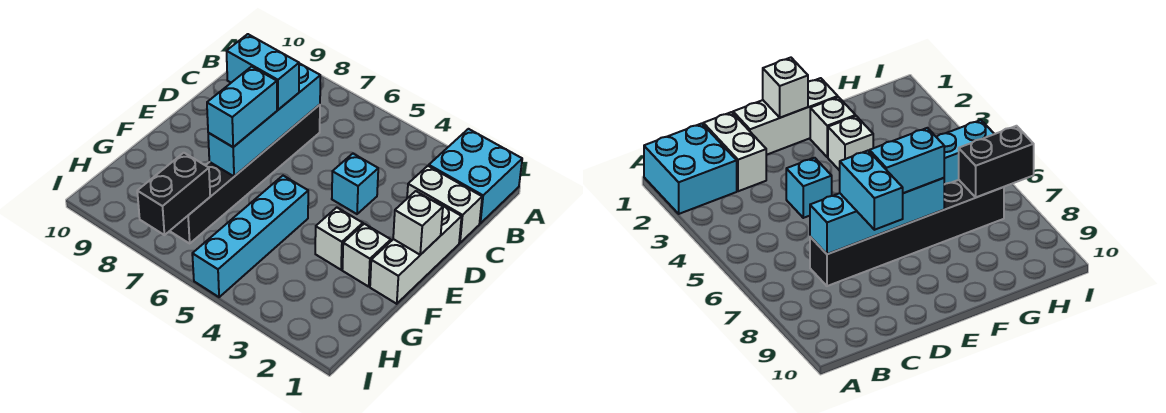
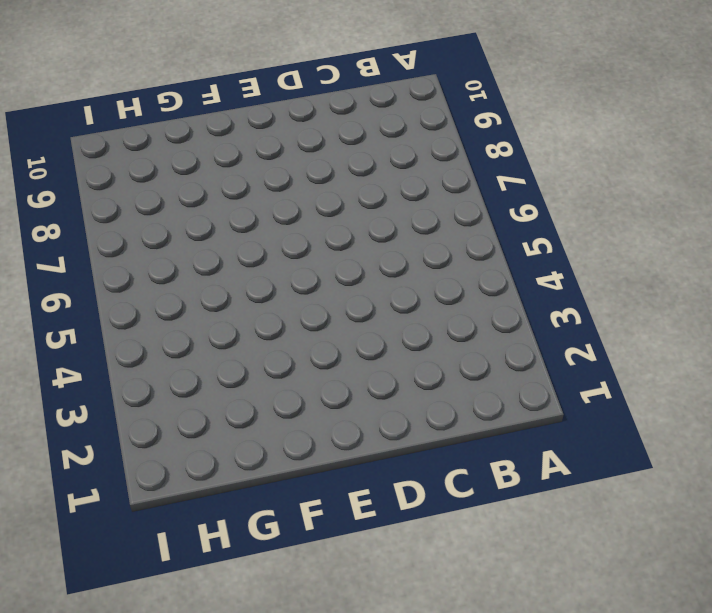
none -> cyan brick A1:B2 level 1
none -> white brick C1:C2 level 1
none -> black brick C7:H7 level 1

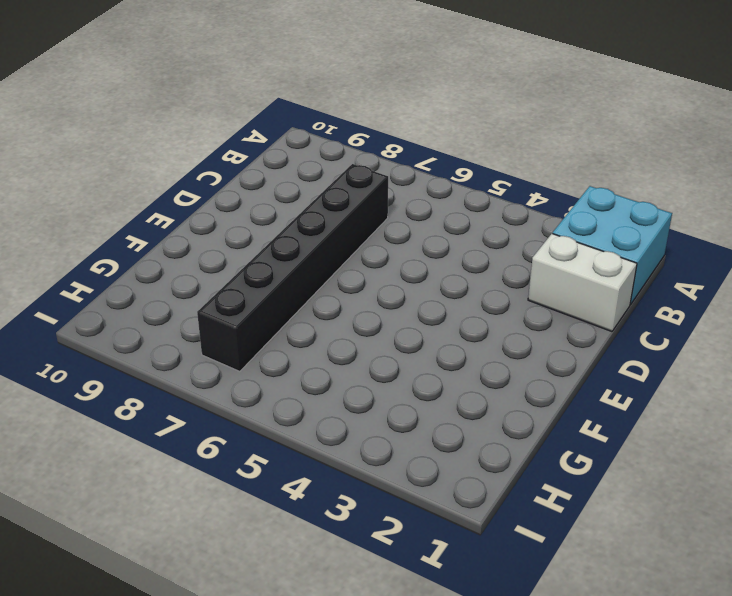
none -> white brick D1:F1 level 1
none -> cyan brick D4 level 1
none -> white brick F2 level 1

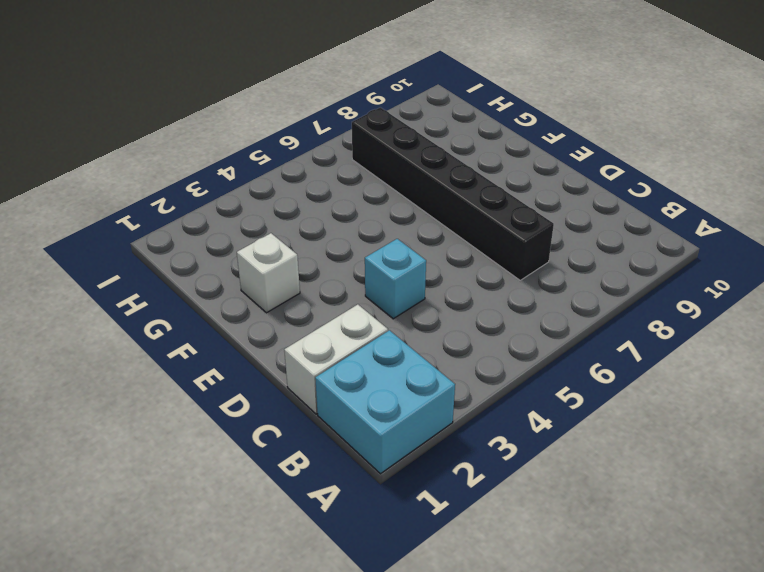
none -> white brick D1:F1 level 1
none -> white brick F3 level 1
none -> cyan brick F5:I5 level 1

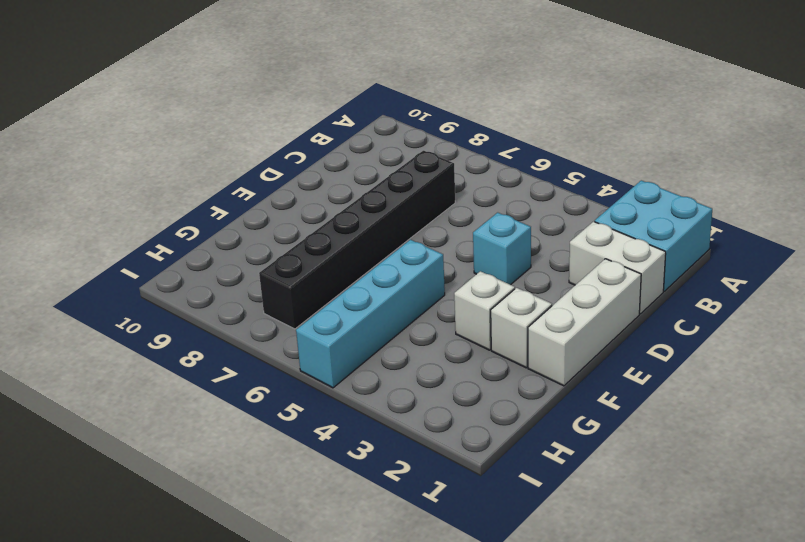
none -> cyan brick C7:F7 level 2
none -> white brick E1 level 2
none -> black brick H7:I7 level 2

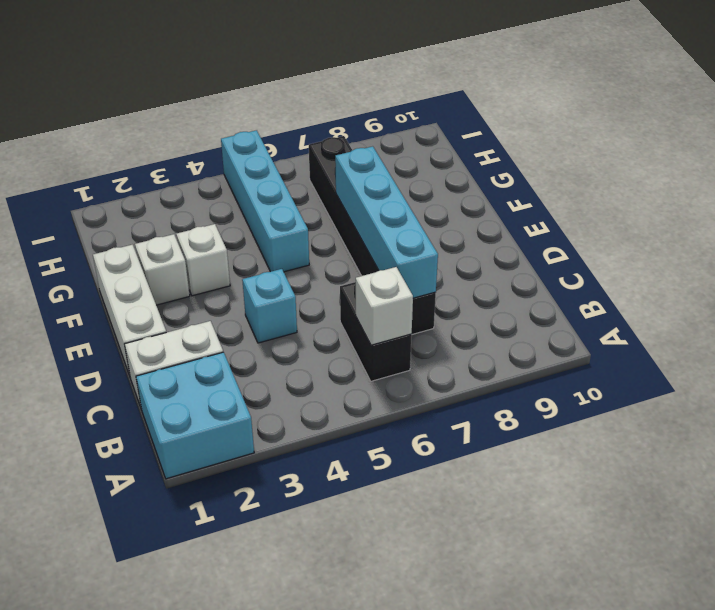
black brick B6:C6 level 1 -> black brick H7:I7 level 2
white brick B6 level 2 -> white brick E1 level 2
none -> cyan brick D7:D8 level 3
none -> cyan brick E7:F7 level 3

